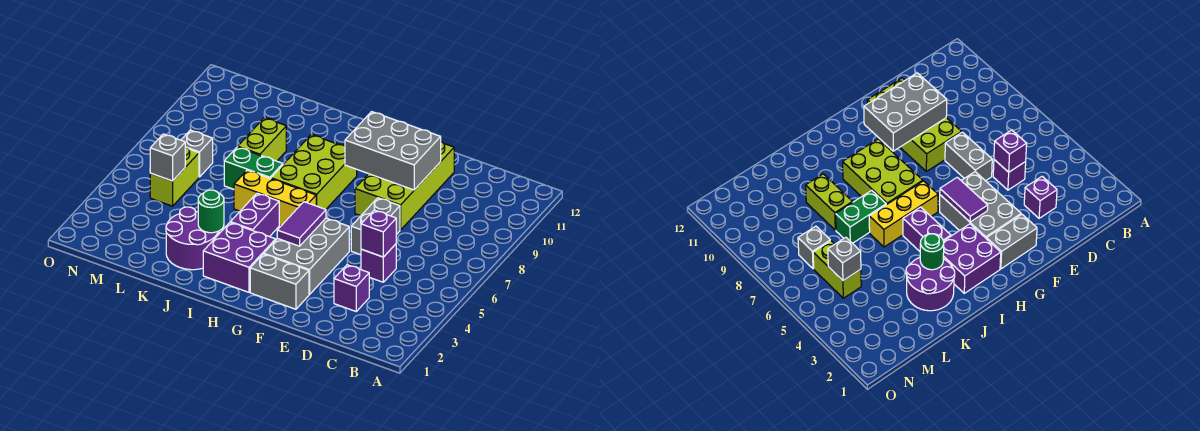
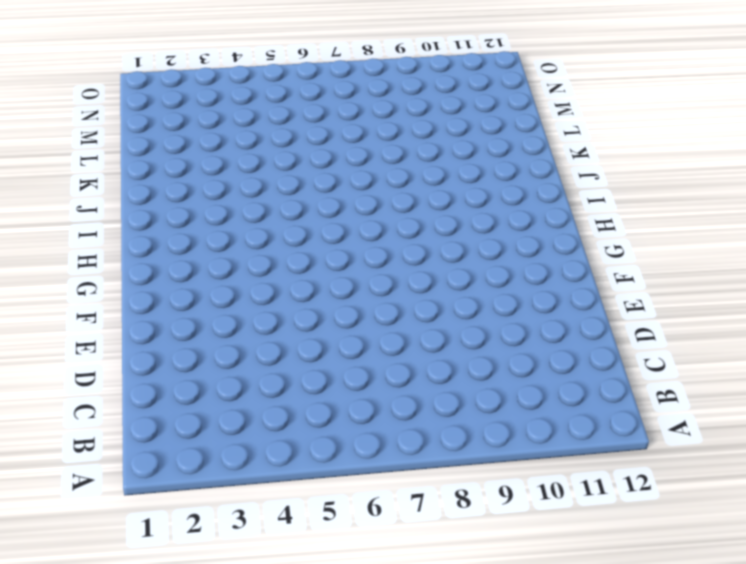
none -> purple brick D3 level 1
none -> purple brick D5 level 1
none -> grey brick E6:E7 level 1

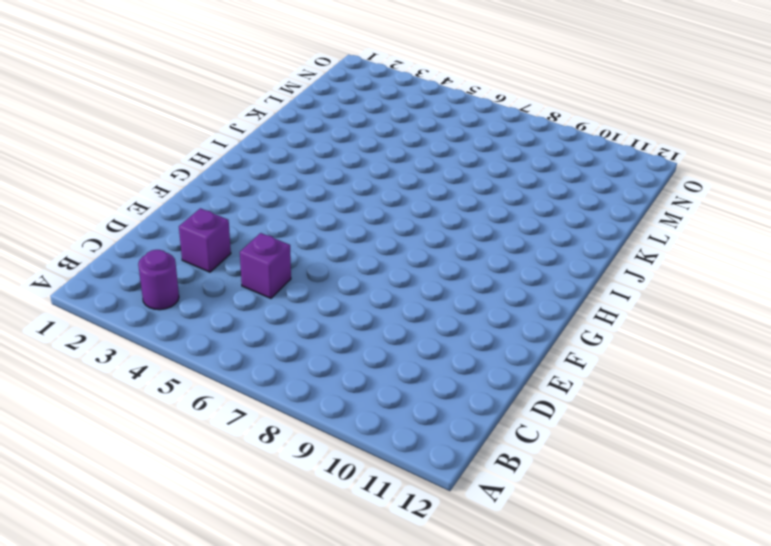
purple round brick B3 level 1 -> none
none -> grey brick E6:E7 level 1
none -> lime brick E8:F11 level 1
none -> grey brick F2:G2 level 1

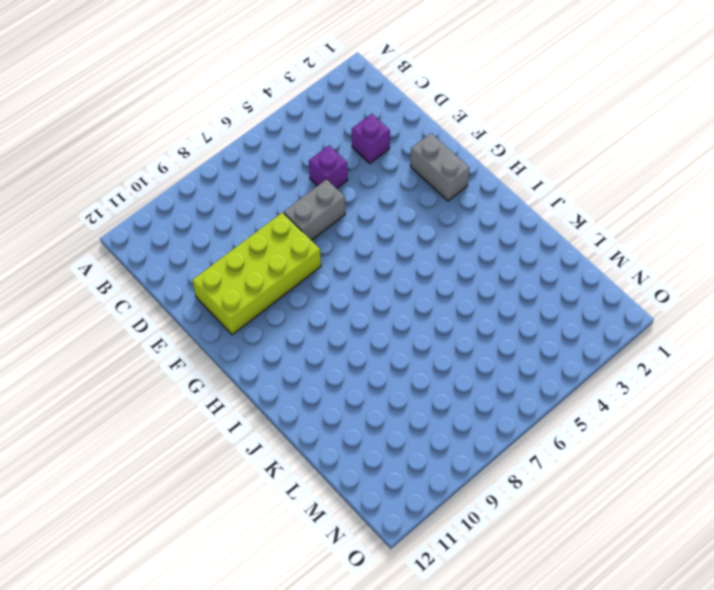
none -> grey brick F3:G5 level 1
none -> purple brick H2:I3 level 1
none -> yellow brick H6:J6 level 1

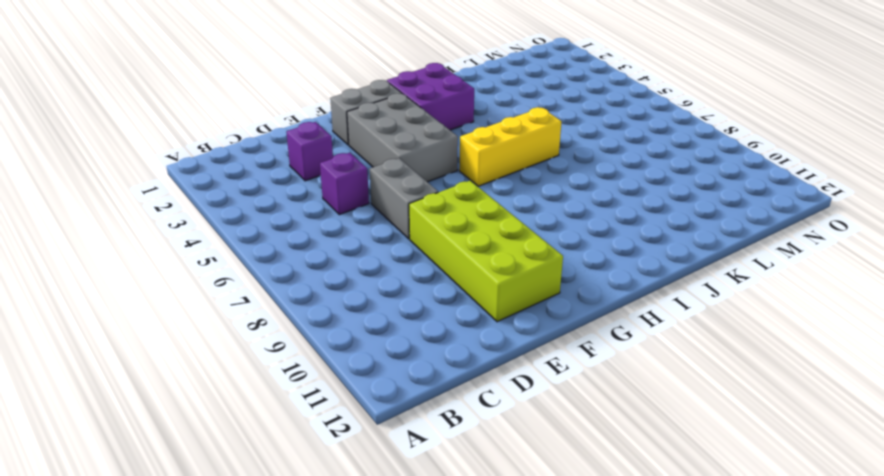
none -> lime brick H7:I9 level 1
none -> purple brick I4:I5 level 1
none -> purple round brick J2:K3 level 1

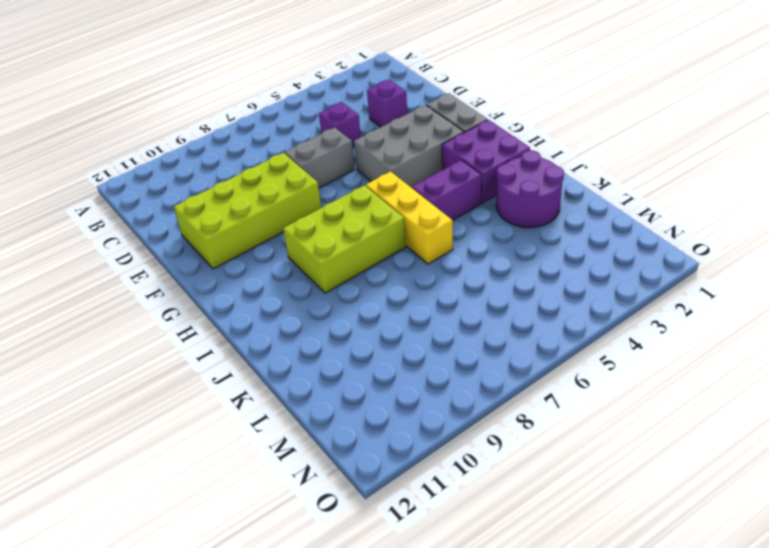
none -> green brick J7:K7 level 1
none -> lime brick K8:K9 level 1
none -> lime brick M5:M6 level 1

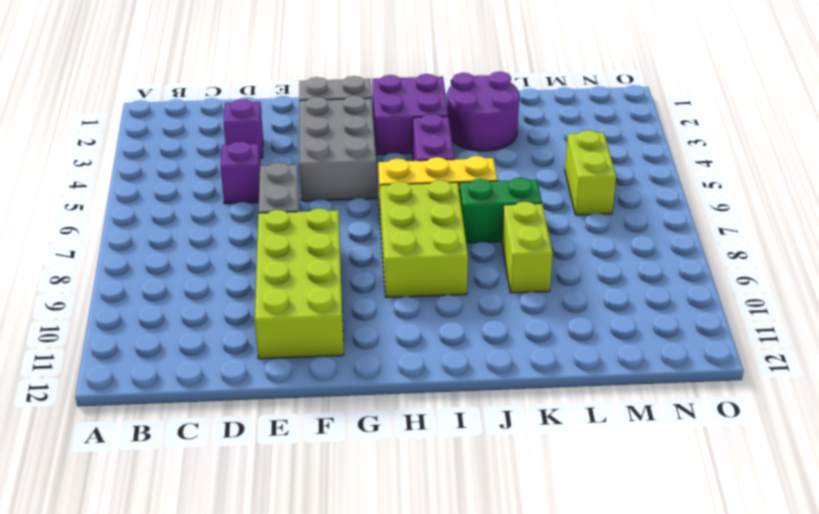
none -> grey brick M7 level 1
none -> purple brick D5 level 2
none -> grey brick E9:G10 level 2

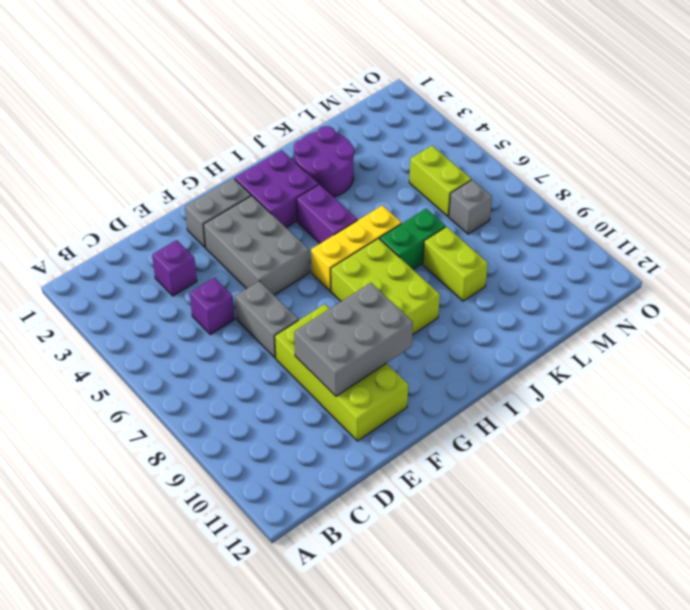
none -> purple brick D5 level 2
none -> purple tile G4:G5 level 2
none -> green round brick J3 level 2

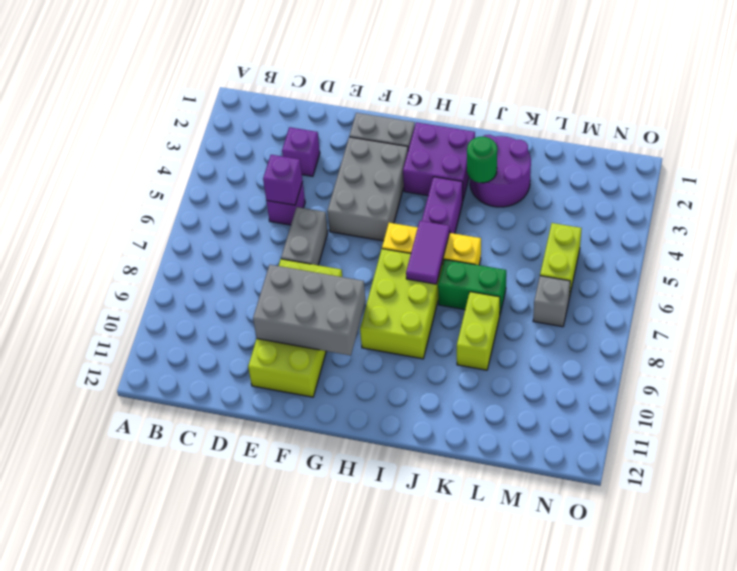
purple tile I6:I7 level 2 -> purple tile G4:G5 level 2
none -> grey brick M5 level 2

